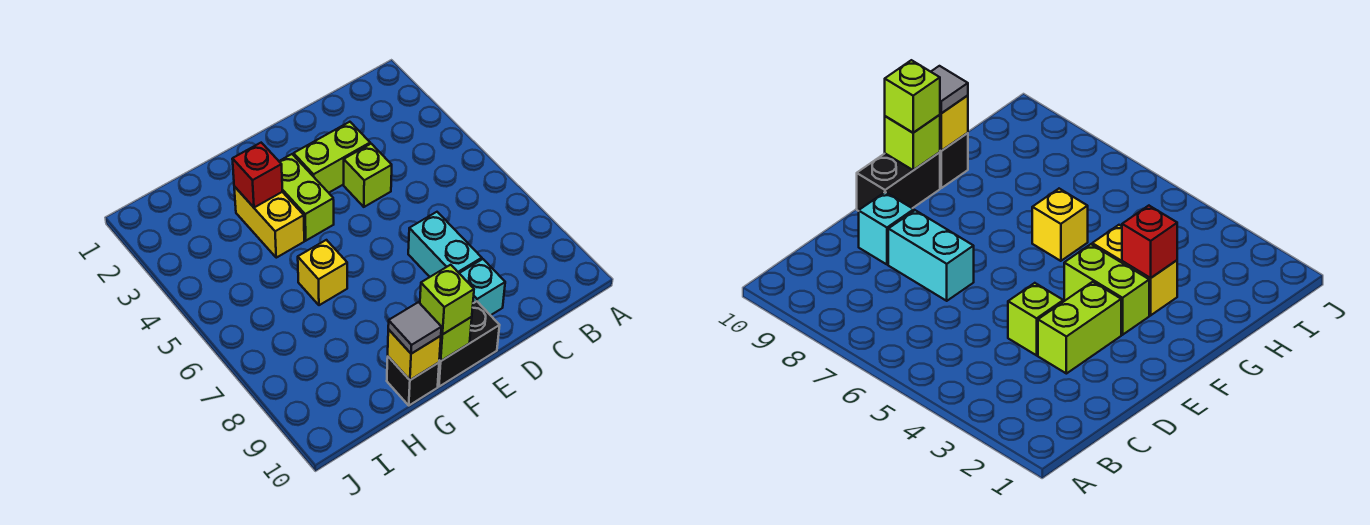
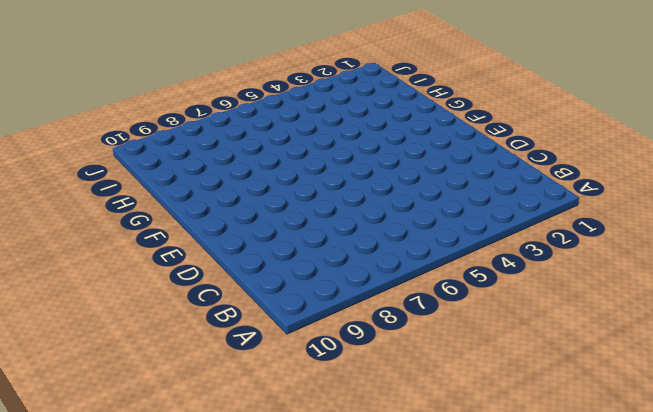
none -> lime brick D3:E3 level 1
none -> lime brick D4 level 1
none -> cyan brick D7:D8 level 1

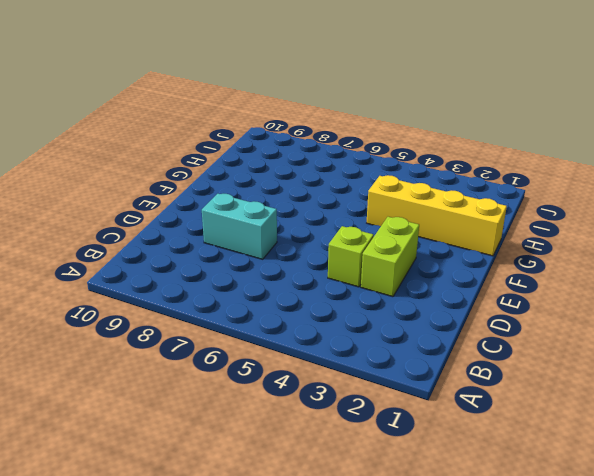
yellow brick G1:G4 level 1 -> yellow brick G3:G4 level 1
none -> cyan brick D9 level 1
none -> black brick E10:F10 level 1
none -> lime brick F3:F4 level 1

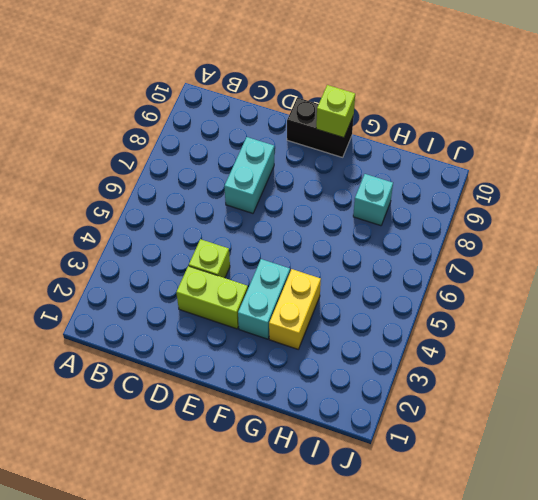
cyan brick F3:F4 level 1 -> lime brick F3:F4 level 1
cyan brick H8 level 1 -> cyan brick D9 level 1
none -> yellow brick G6 level 1
none -> black brick G10 level 1
none -> red brick G3 level 2

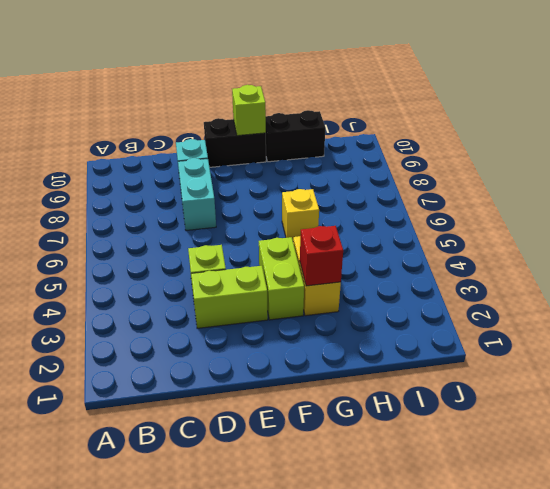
black brick G10:H10 level 1 -> black brick G10 level 1
none -> yellow brick G10 level 2
none -> lime brick F10 level 3
none -> grey tile G10 level 3

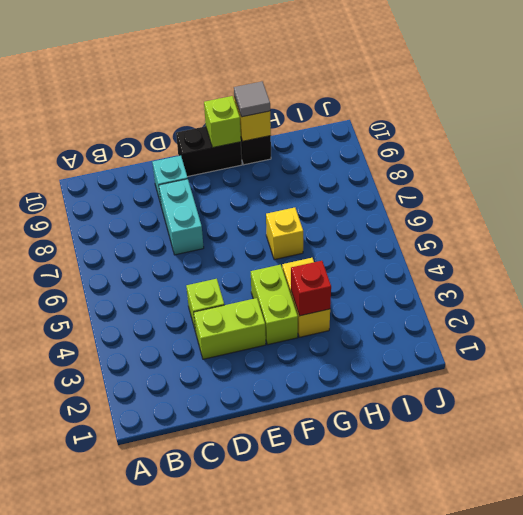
none -> lime brick F10 level 3

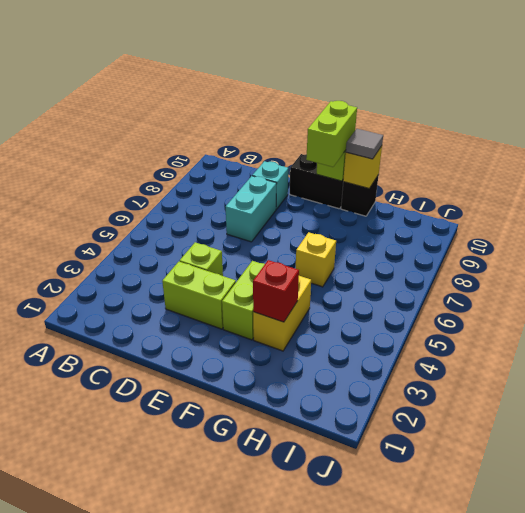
lime brick F9:F10 level 3 -> lime brick F10 level 3

